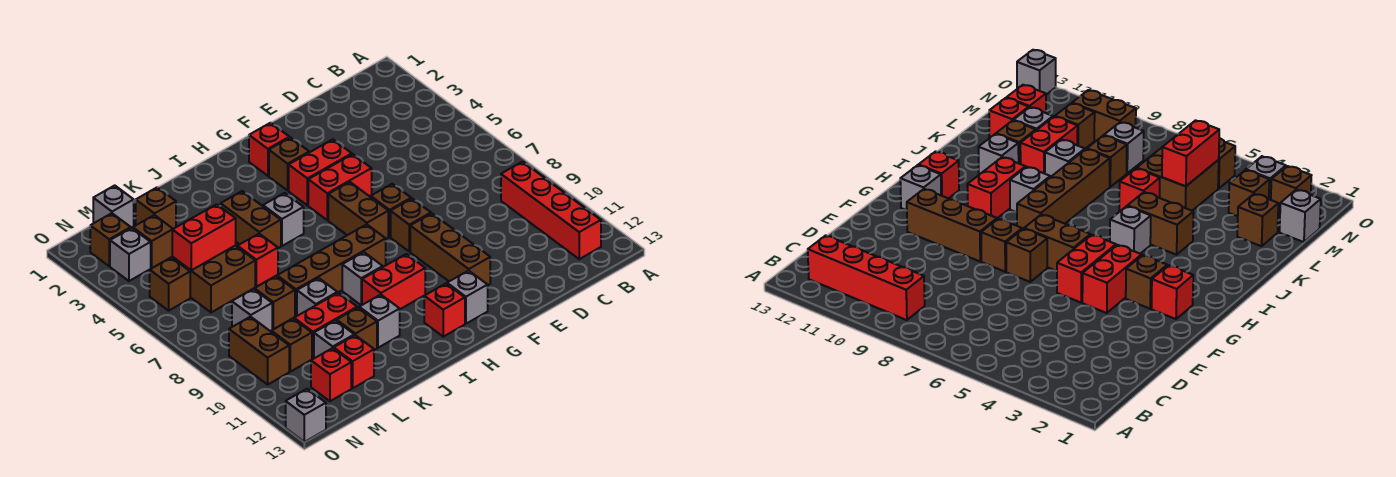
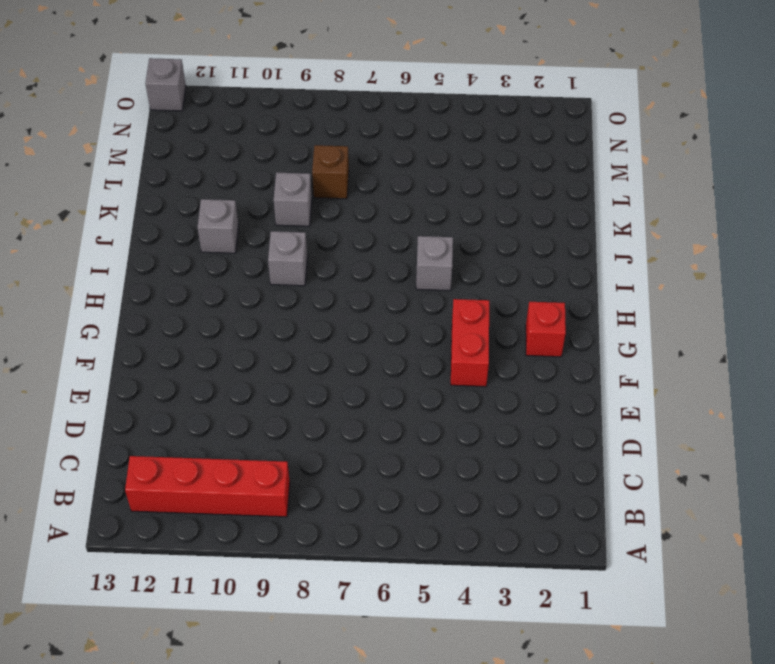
none -> red brick F5:G5 level 1
none -> brown brick F7 level 1
none -> brown brick F8 level 1
none -> brown brick F9:F11 level 1

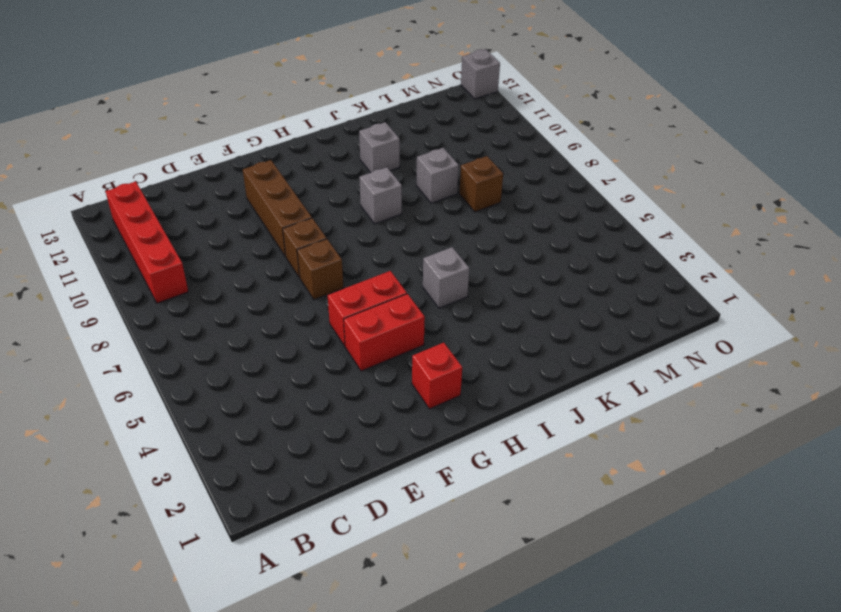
none -> brown brick G3 level 1
none -> brown brick G6:G7 level 1
none -> grey brick G12 level 1
none -> brown brick H8:K8 level 1

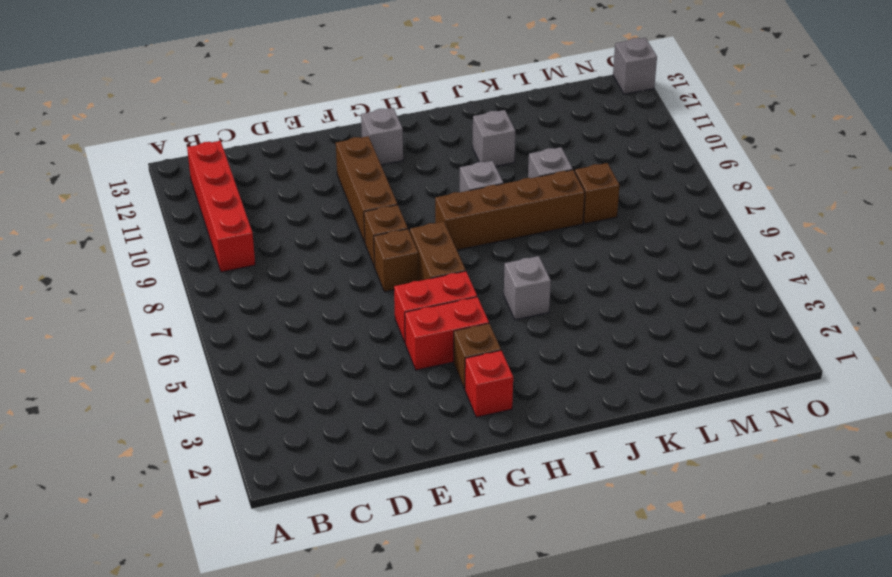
none -> red brick H10:I10 level 1
none -> red brick H12 level 1
none -> brown brick J4:J5 level 1
none -> red brick K6 level 1

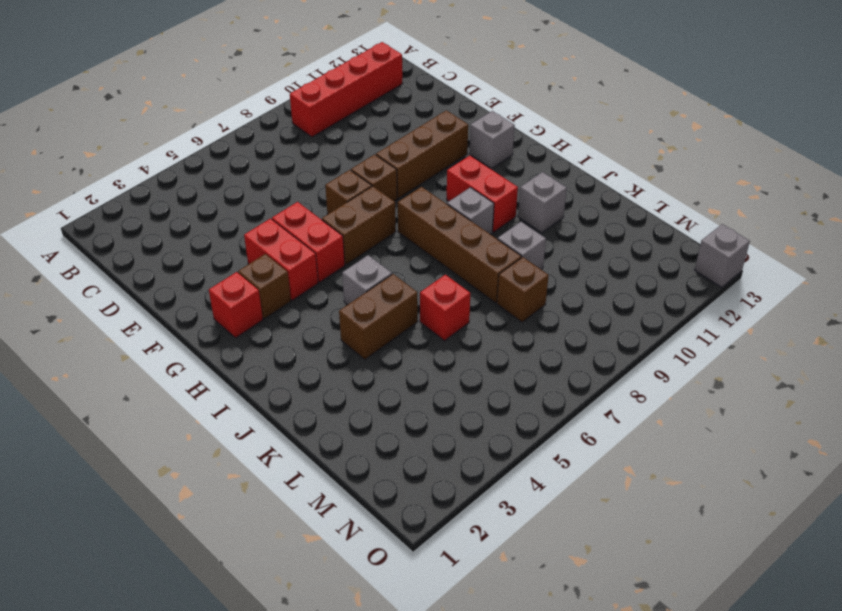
none -> red brick H12 level 1
none -> red brick K10:L10 level 1
none -> brown brick K11 level 1
none -> brown brick L2 level 1

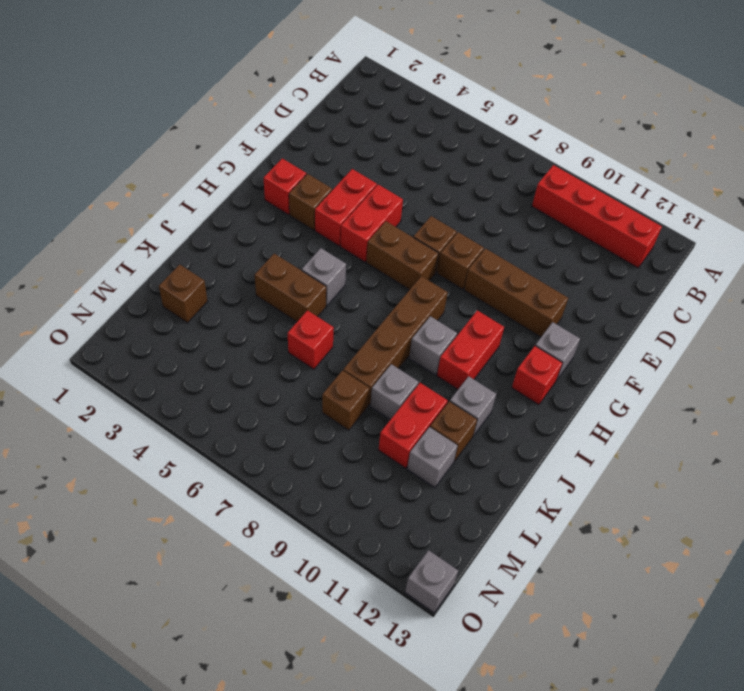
none -> brown brick L5:M6 level 1
none -> red brick L12 level 1
none -> grey brick M1 level 1
none -> brown brick M3 level 1

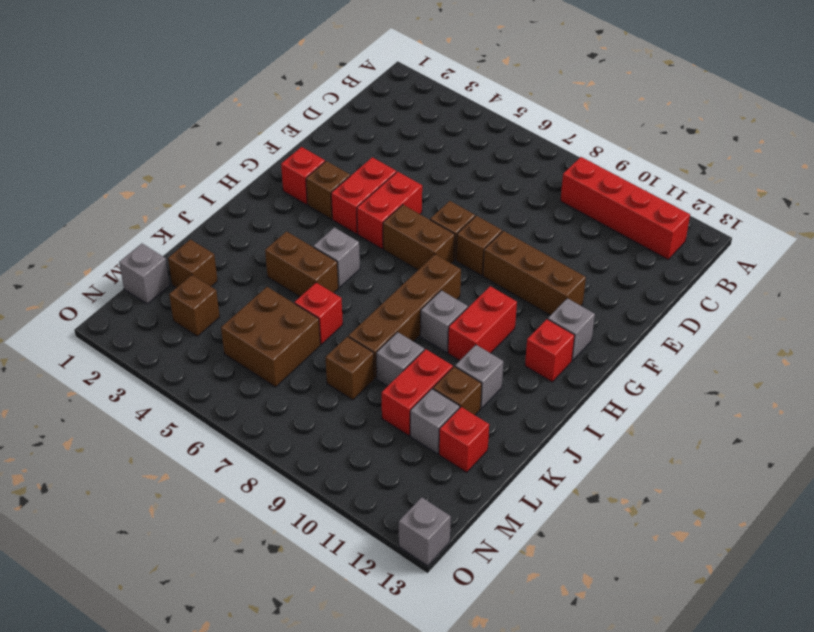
none -> grey brick M8 level 1
none -> brown brick M10 level 1
none -> red brick M12 level 1
none -> brown brick N2 level 1

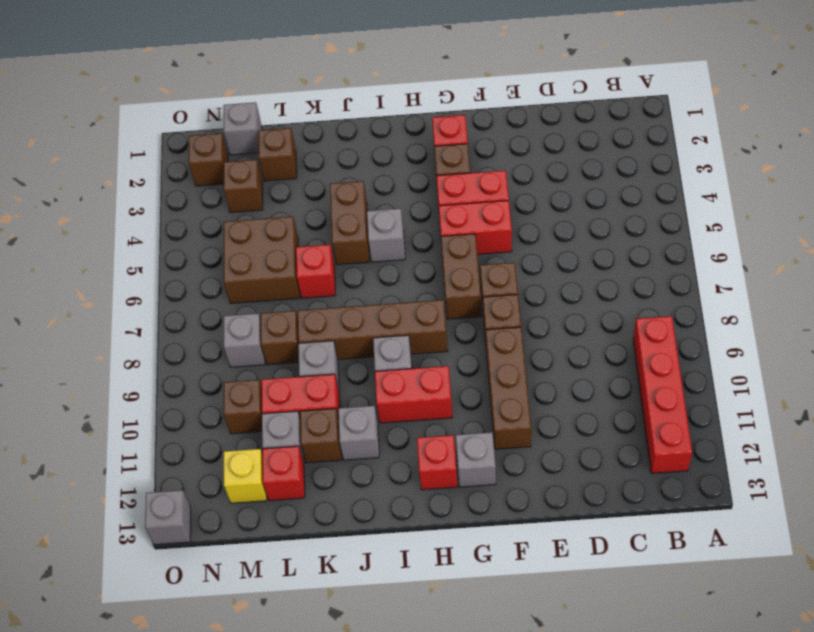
yellow brick M12 level 1 -> red brick M12 level 1
none -> grey brick N3 level 1
none -> brown brick N5 level 1
none -> brown brick N9:N10 level 1
none -> red brick L5:M5 level 2

